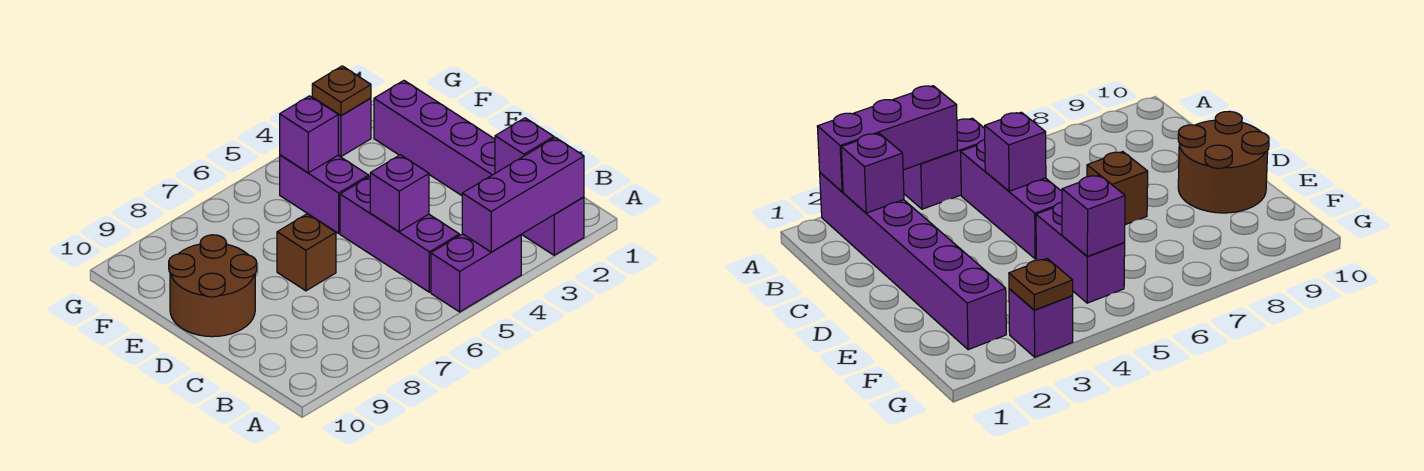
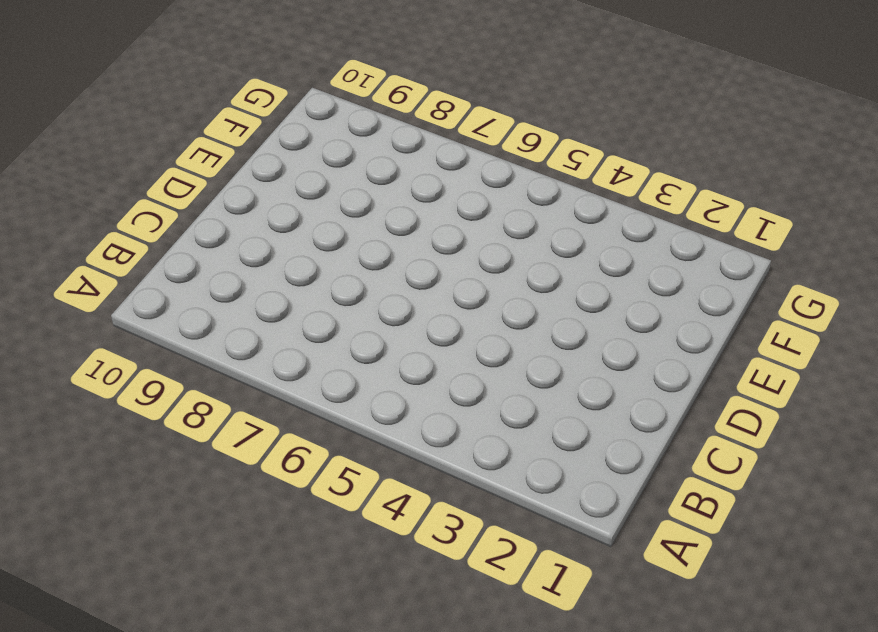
none -> purple brick A2:F2 level 1
none -> purple brick A4:A5 level 1
none -> purple brick B5:D5 level 1

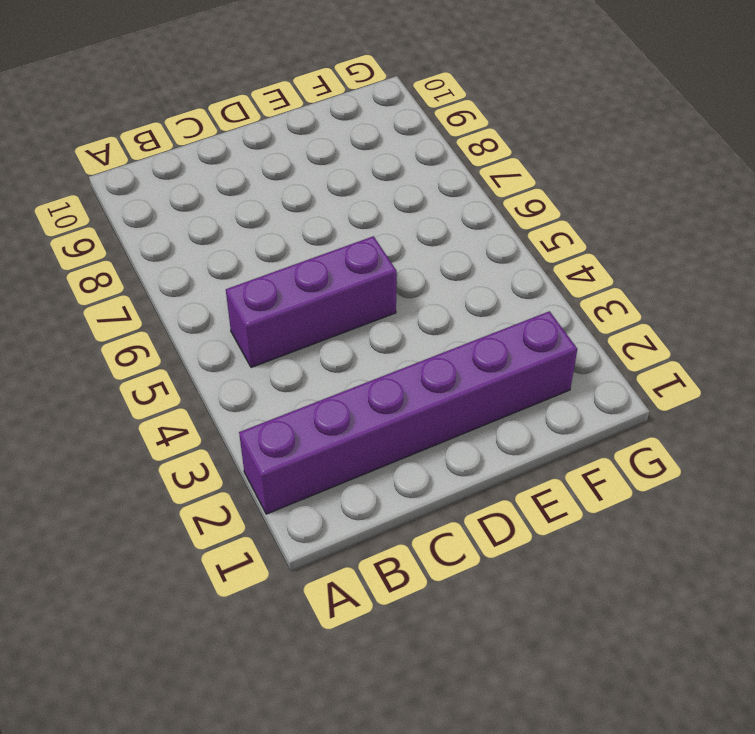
none -> purple brick A4:A5 level 1
none -> brown brick D7 level 1
none -> brown round brick D9:E10 level 1

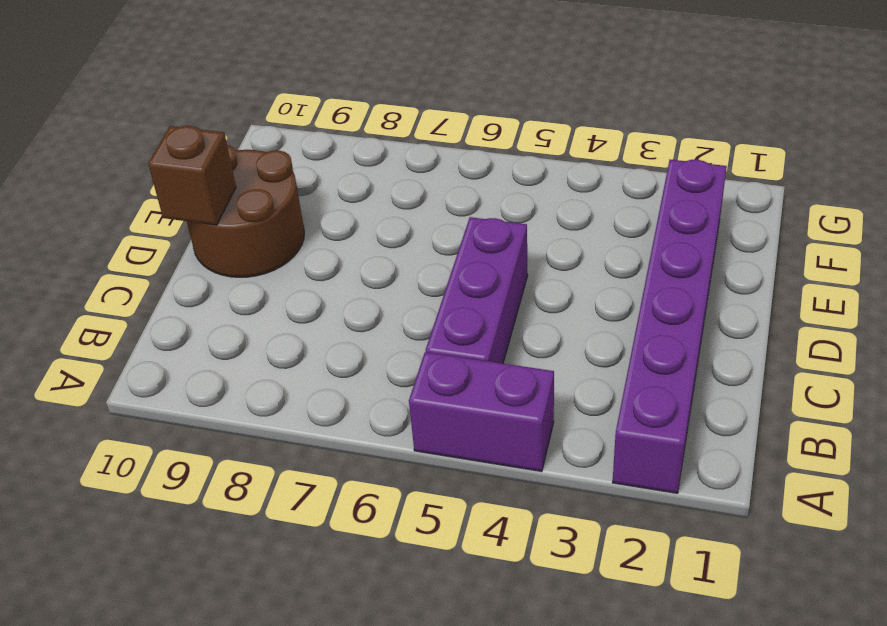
brown brick D10 level 2 -> brown brick D7 level 1
none -> purple brick E5:F5 level 1
none -> purple brick G3 level 1
none -> purple brick A2:A4 level 2

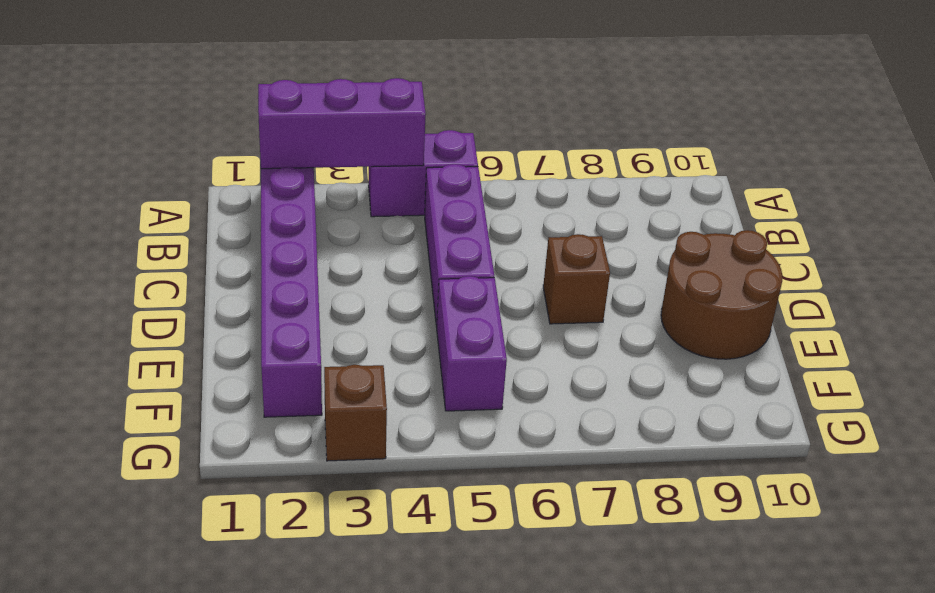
brown brick G3 level 1 -> purple brick G3 level 1
none -> purple brick B2 level 2
none -> purple brick C5 level 2
none -> purple brick F5 level 2

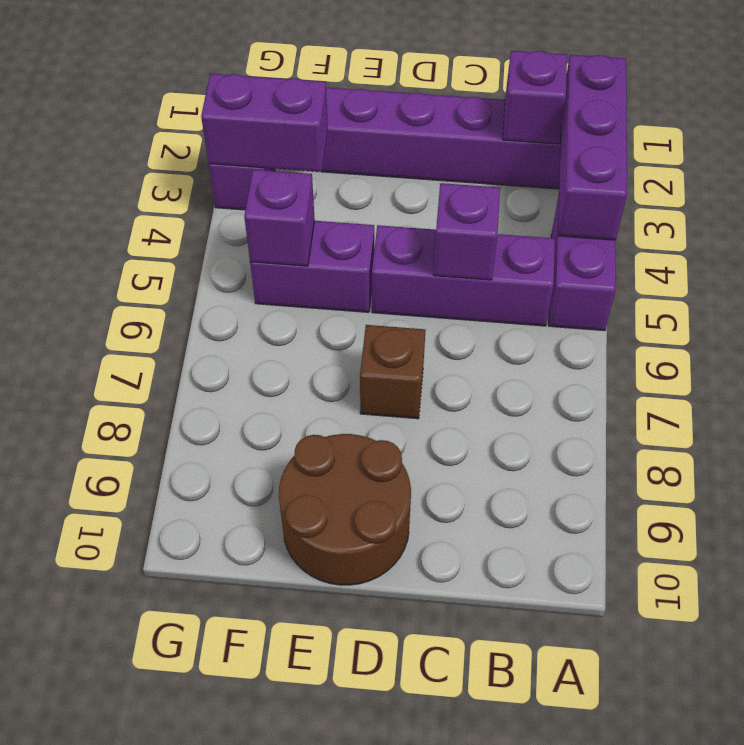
purple brick F3:G3 level 2 -> brown plate G3 level 2

